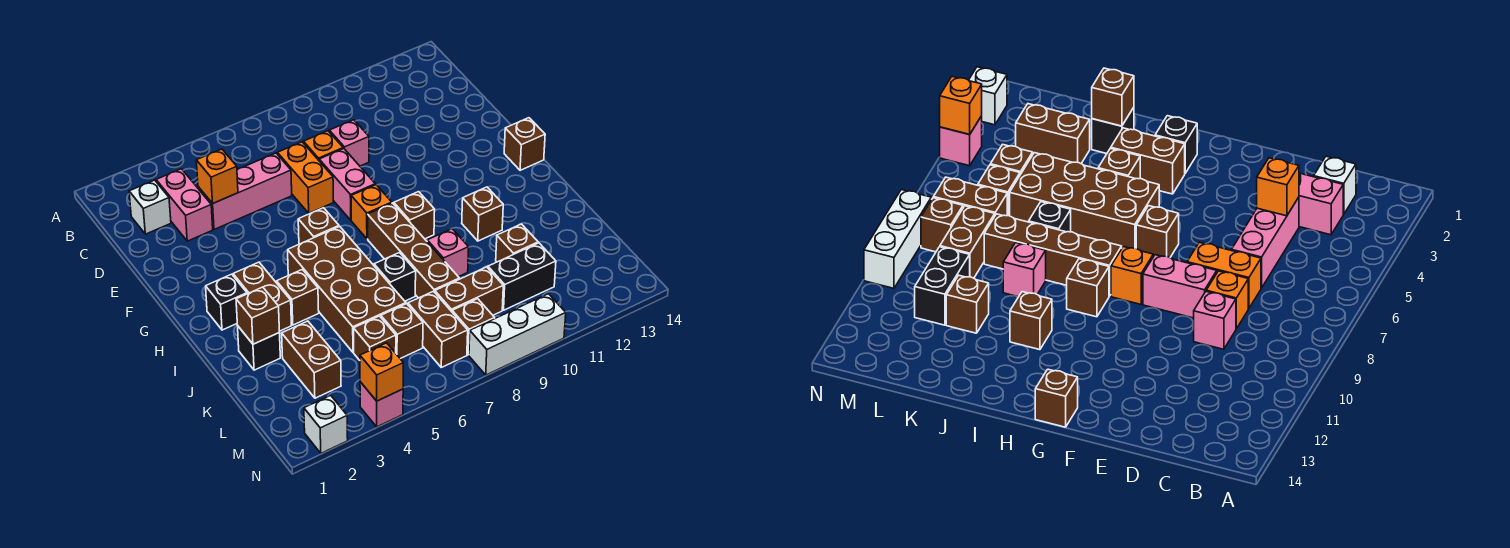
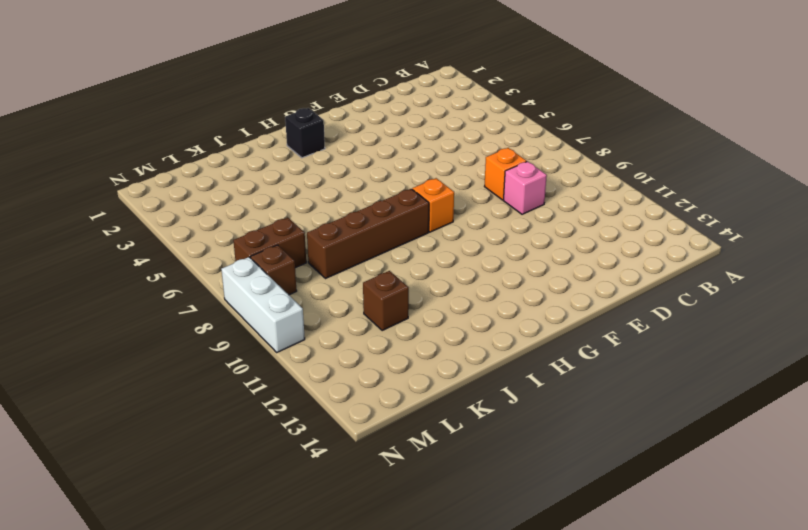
none -> white brick C2 level 1
none -> pink brick C3:D3 level 1
none -> pink brick D4:D6 level 1
none -> orange brick D7:E7 level 1

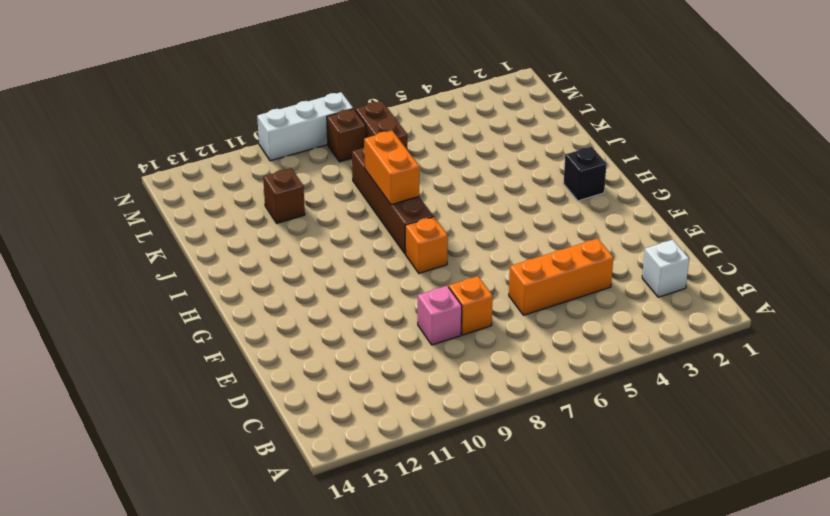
orange brick D4:D6 level 1 -> pink brick D4:D6 level 1
orange brick I8:J8 level 2 -> orange brick D7:E7 level 1
none -> pink brick C3:D3 level 1
none -> pink brick E8:F8 level 1
none -> brown brick G6 level 1
none -> brown brick G14 level 1

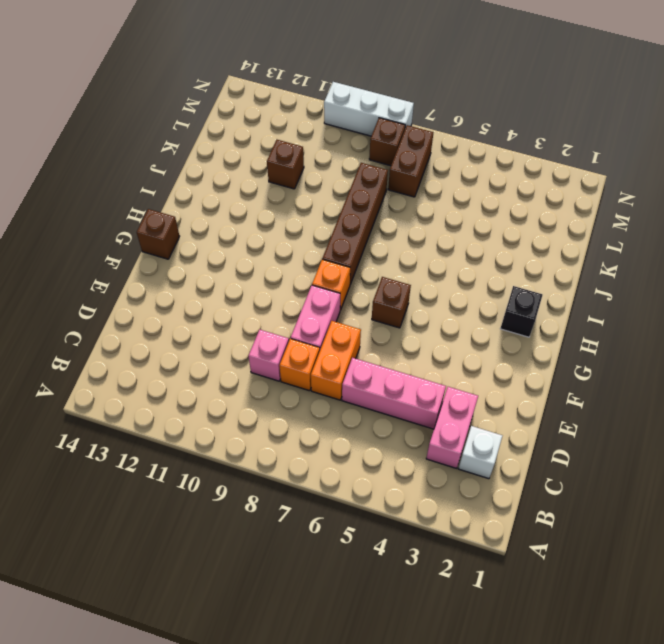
none -> brown brick H3:I3 level 1
none -> brown brick H5:K6 level 1
none -> brown brick H9 level 1
none -> brown brick I4 level 1

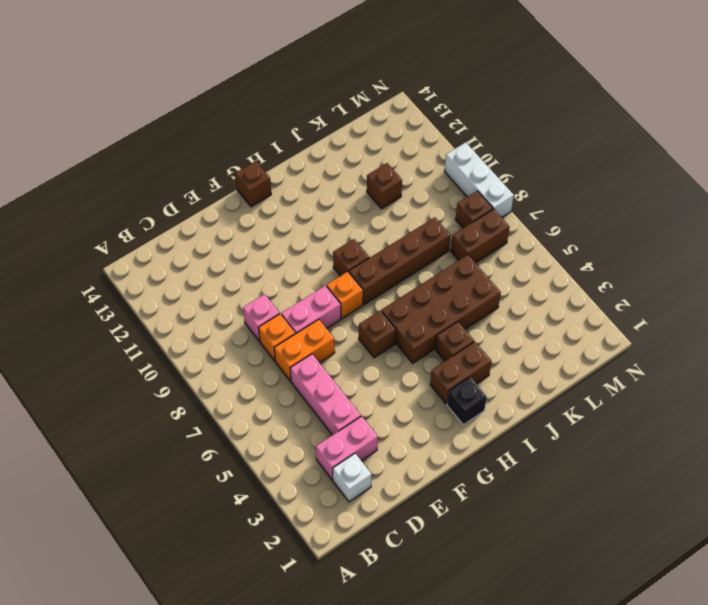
none -> brown brick I11 level 1
none -> black brick J2 level 1
none -> black brick J7 level 1
none -> pink brick J9 level 1

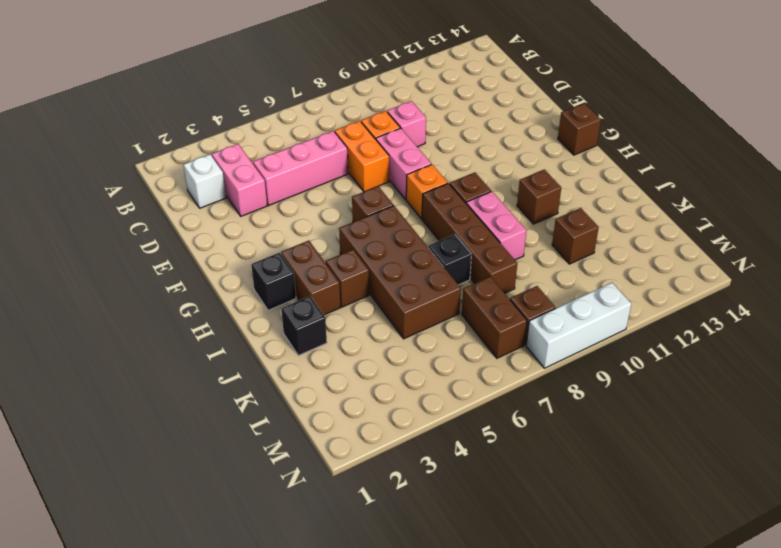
pink brick I9:J9 level 1 -> pink brick J9 level 1
none -> brown brick K3:L3 level 1
none -> brown brick L5 level 1
none -> brown brick L6 level 1
none -> brown brick L8:L9 level 1

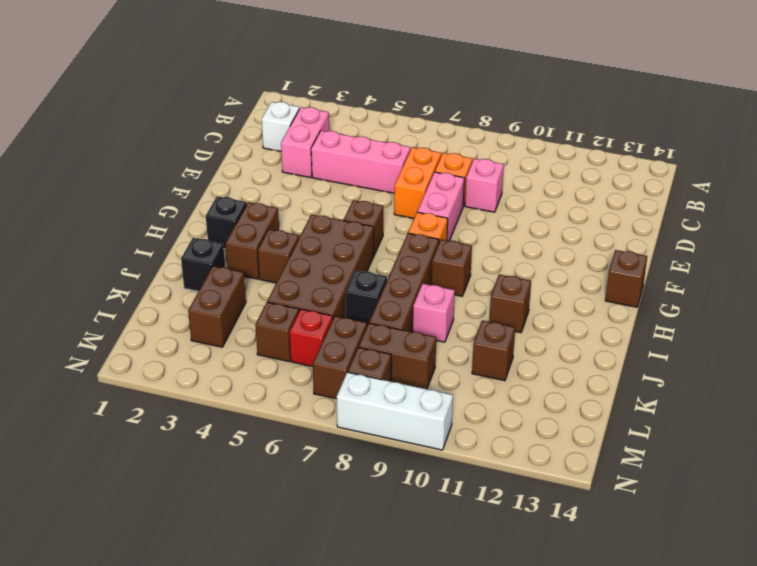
red brick L6 level 1 -> brown brick L6 level 1
none -> black brick L10:L11 level 1
none -> white brick N2 level 1
none -> pink brick N4 level 1
none -> orange brick D4 level 2

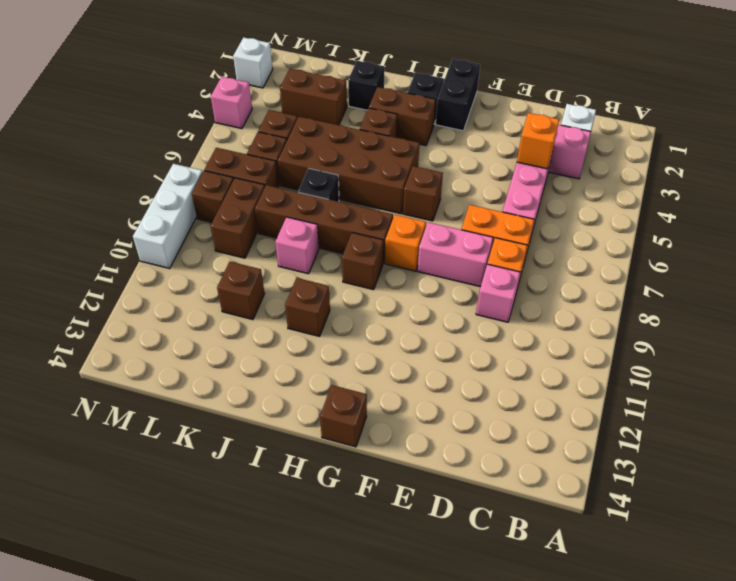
black brick G1:G2 level 1 -> black brick L10:L11 level 1
none -> brown brick J2 level 2
none -> orange brick N4 level 2

